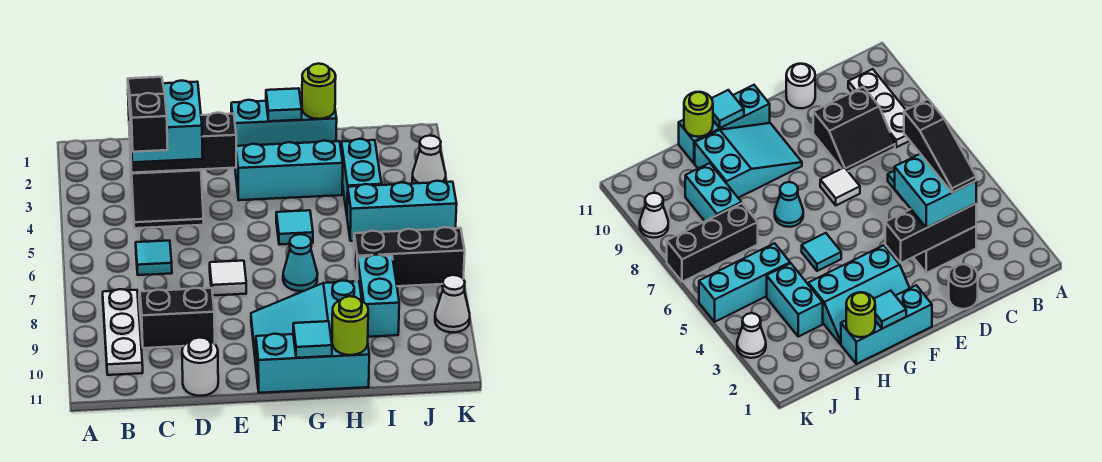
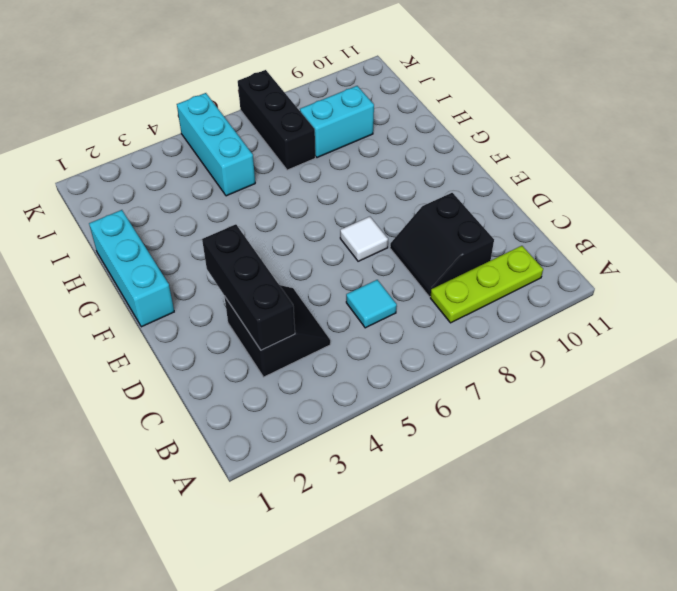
lime plate B8:B10 level 1 -> white plate B8:B10 level 1
none -> black round brick D1 level 1
none -> white round brick D11 level 1
none -> cyan slope F2:H3 level 1 top 3

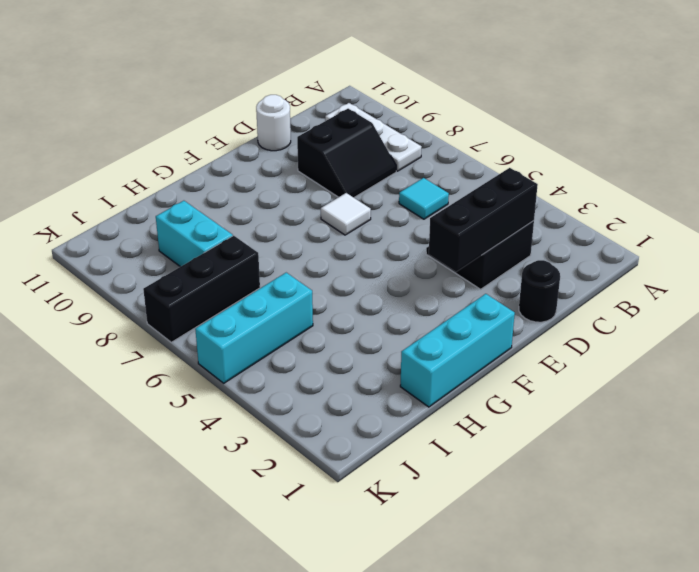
none -> cyan slope F2:H3 level 1 top 3
none -> cyan slope F9:H10 level 1 top H
none -> cyan brick F11:H11 level 1

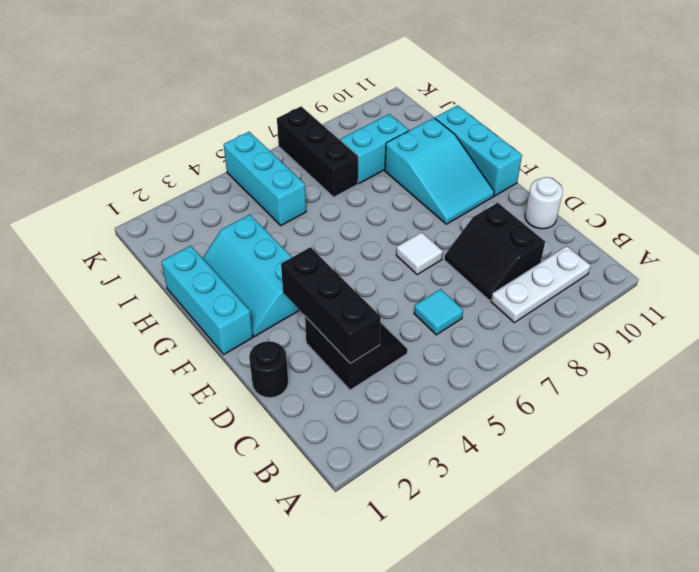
none -> cyan tile G5 level 1
none -> cyan cone G7 level 1
none -> cyan brick I3:I4 level 1

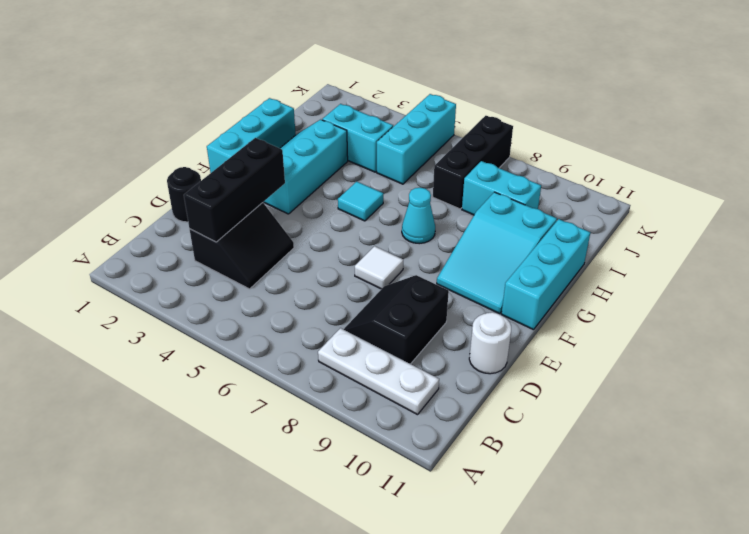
none -> cyan tile C6 level 1
none -> white cone K3 level 1
none -> white cone K9 level 1

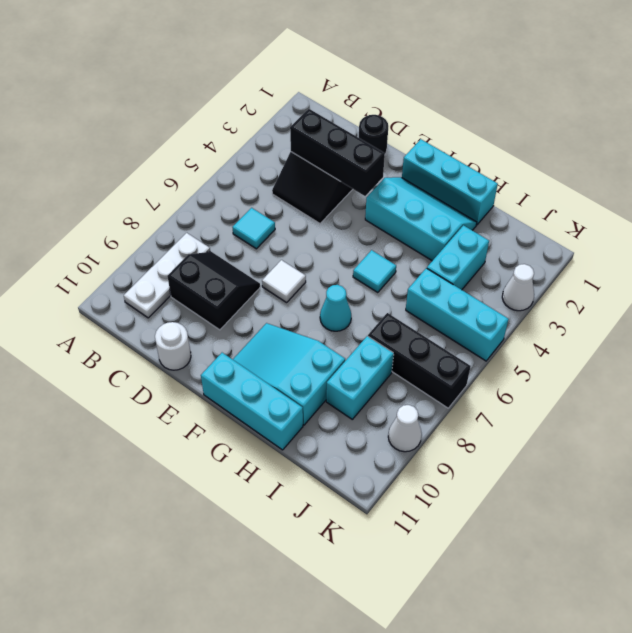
none -> cyan tile G1 level 2
none -> cyan tile G11 level 2
none -> lime round brick H1 level 2

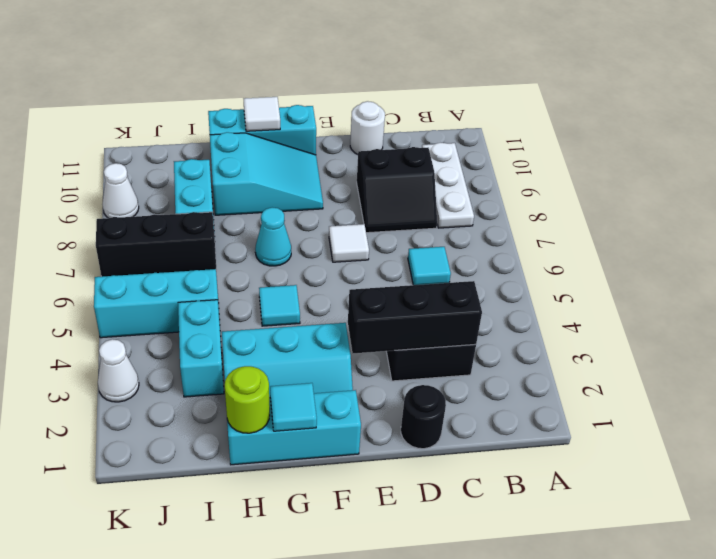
white tile G11 level 2 -> cyan tile G11 level 2
none -> lime round brick H11 level 2
none -> cyan brick C3:D4 level 3
none -> black slope C3:C5 level 4 top 5

